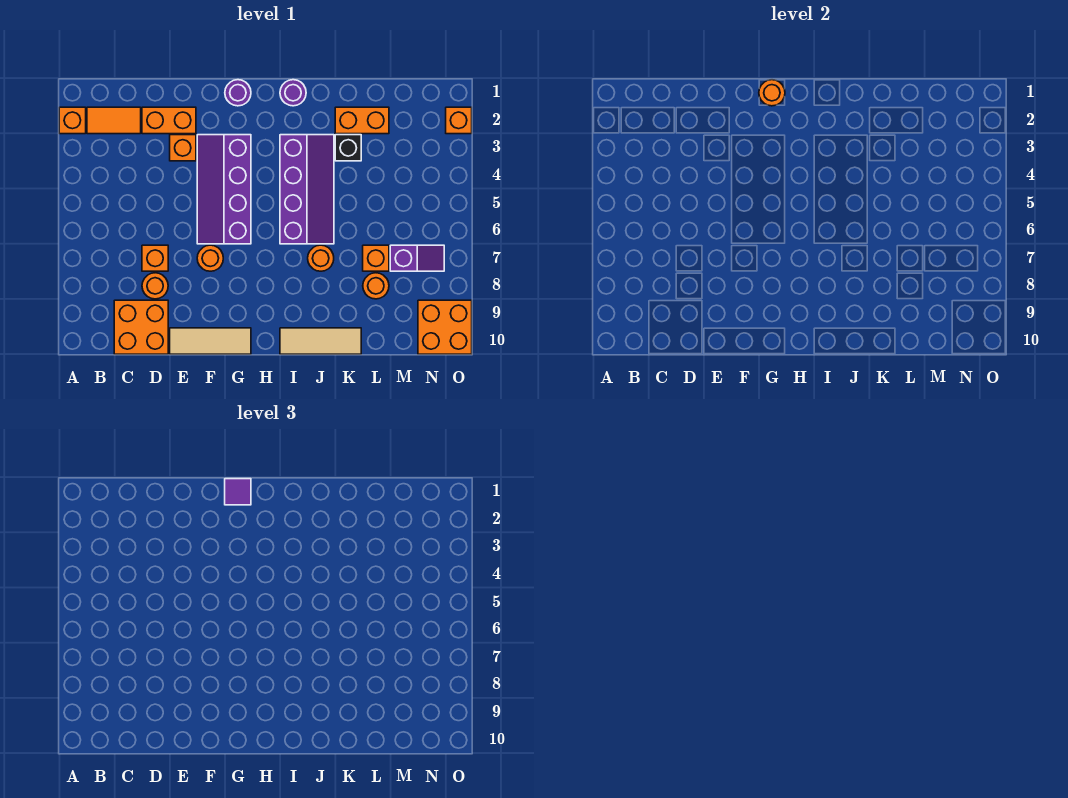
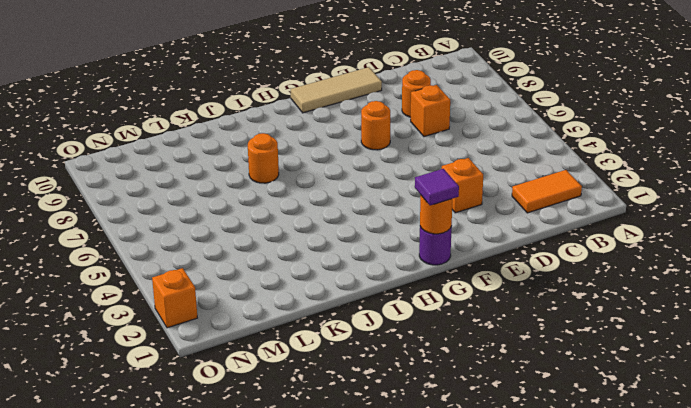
none -> orange brick A2 level 1
none -> orange brick C9:D10 level 1
none -> orange brick D2:E2 level 1

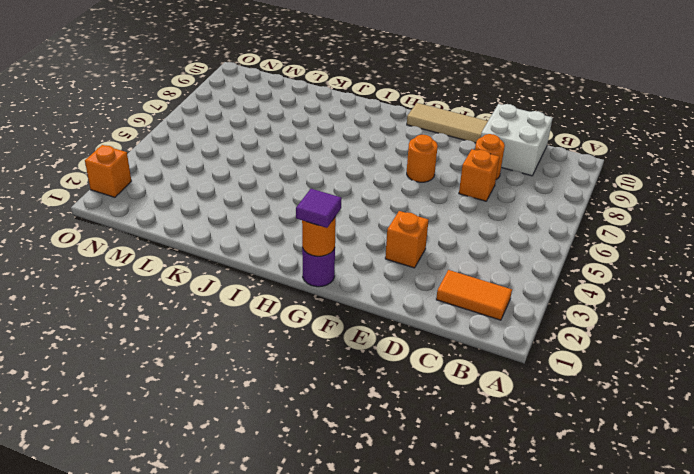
white brick C9:D10 level 1 -> orange brick C9:D10 level 1
none -> orange brick A2 level 1
none -> orange brick D2:E2 level 1
none -> purple slope F3:G6 level 1 top G

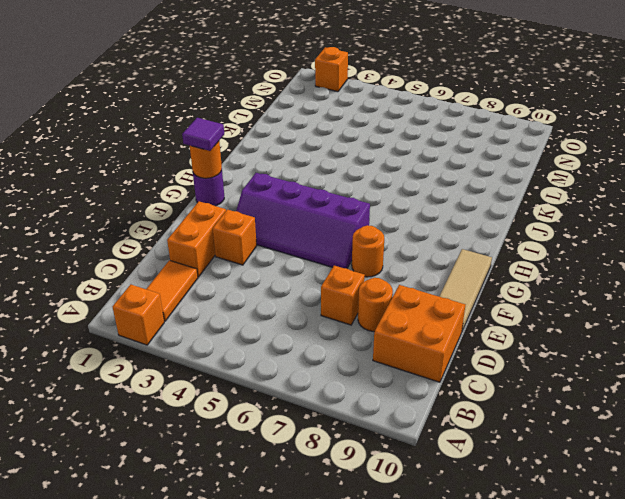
none -> purple round brick I1 level 1
none -> purple slope I3:J6 level 1 top I
none -> tan tile I10:K10 level 1

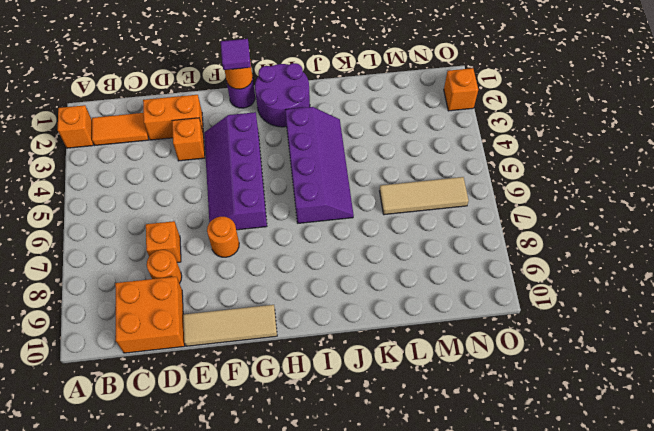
purple round brick H1:I2 level 1 -> purple round brick I1 level 1
tan tile L6:N6 level 1 -> tan tile I10:K10 level 1
none -> orange round brick J7 level 1
none -> orange brick K2:L2 level 1
none -> black brick K3 level 1

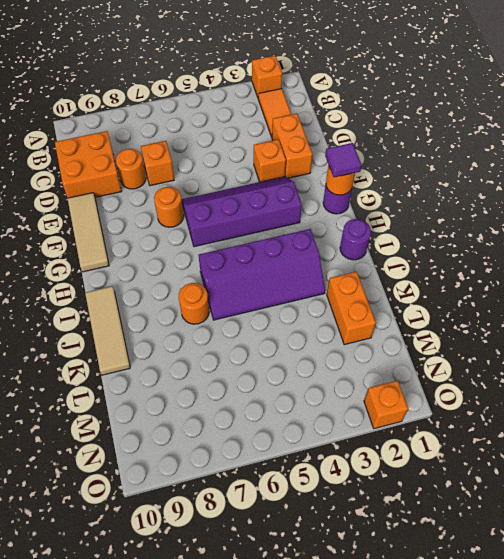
none -> black brick K3 level 1
none -> orange brick L7 level 1
none -> orange round brick L8 level 1

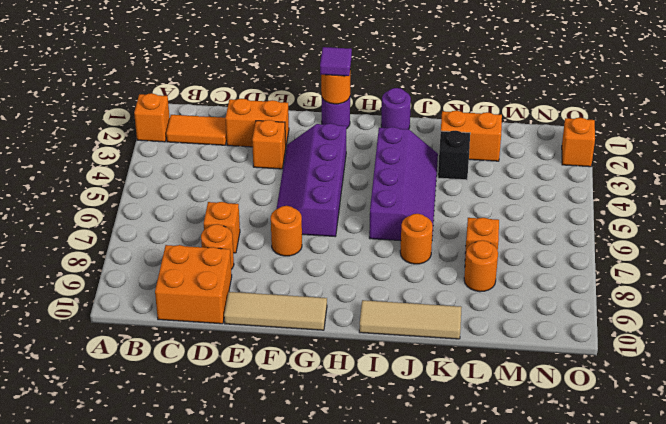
none -> purple slope M7:N7 level 1 top M
none -> orange brick N9:O10 level 1

